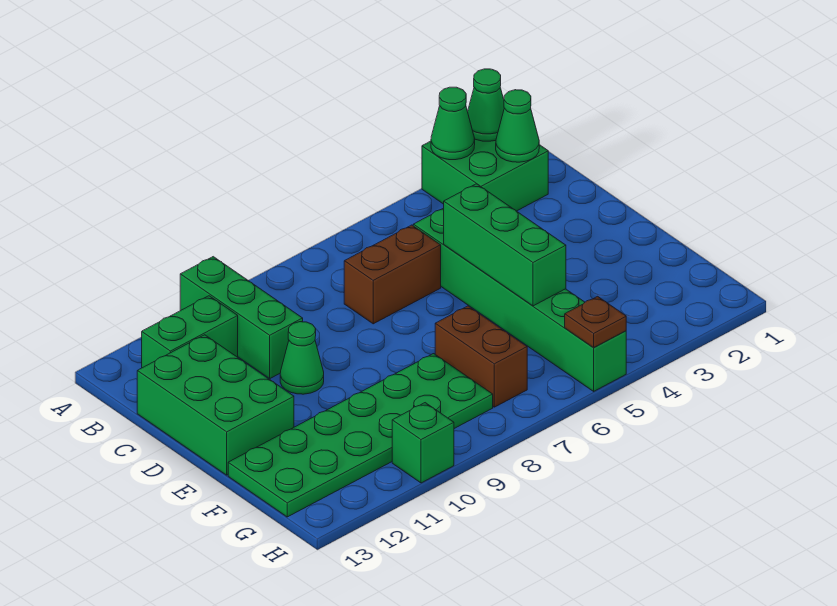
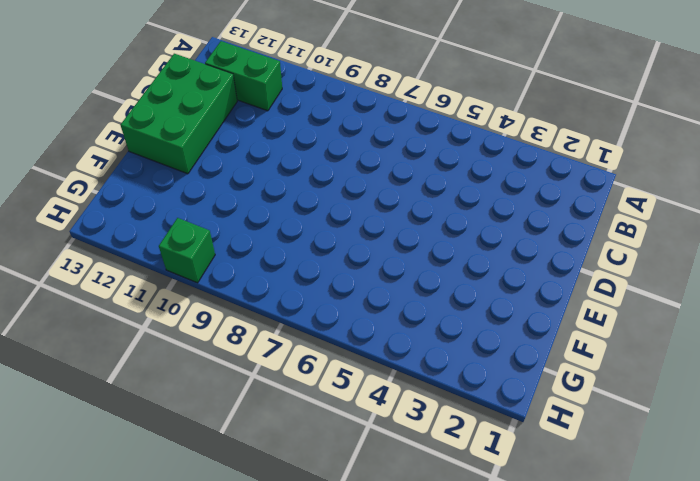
none -> green brick A2:B3 level 1
none -> green brick A10:C10 level 1
none -> green brick C5:H5 level 1

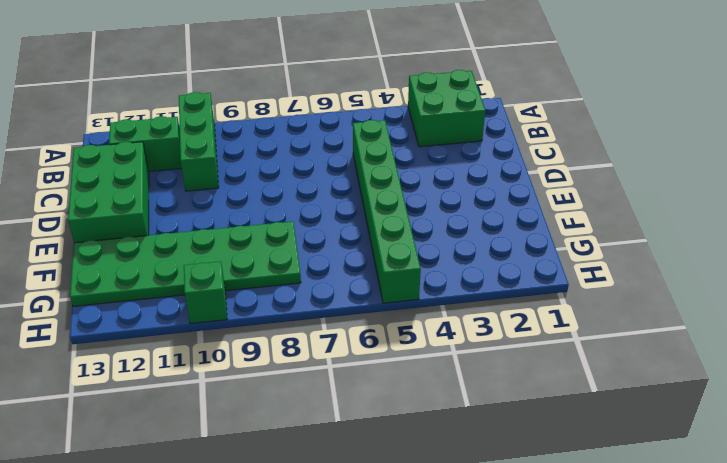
none -> brown brick C6:C7 level 1
none -> green cone D10 level 1
none -> brown brick F7:G7 level 1

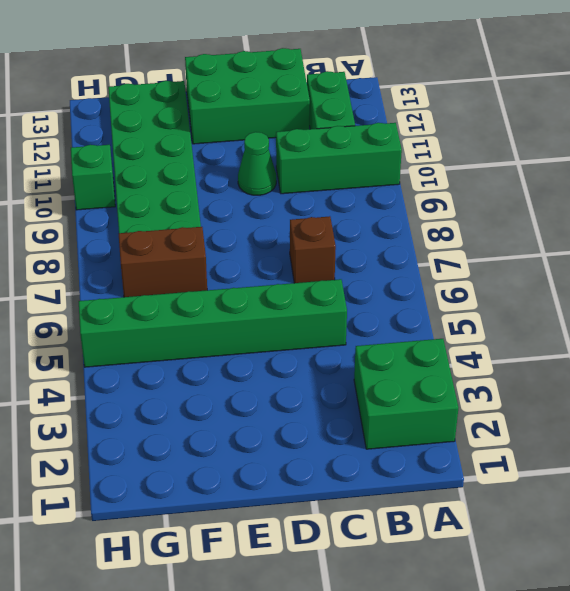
brown brick C7 level 1 -> brown brick C6:C7 level 1
none -> green cone A2 level 2
none -> green cone A3 level 2
none -> green cone B2 level 2

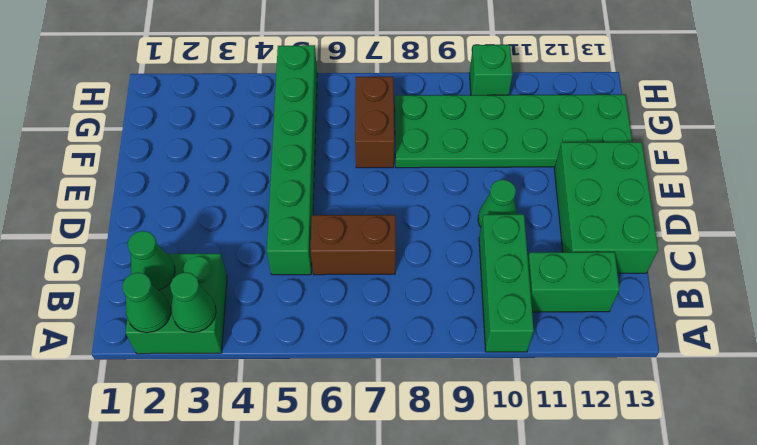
none -> green brick D5:F5 level 2
none -> brown plate H5 level 2

